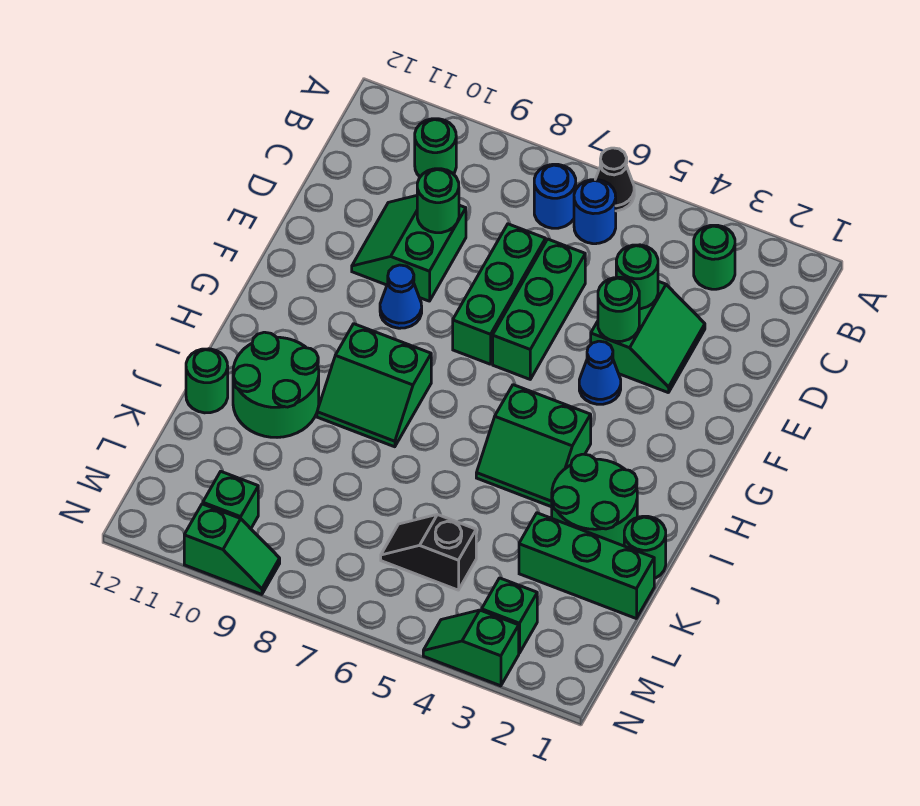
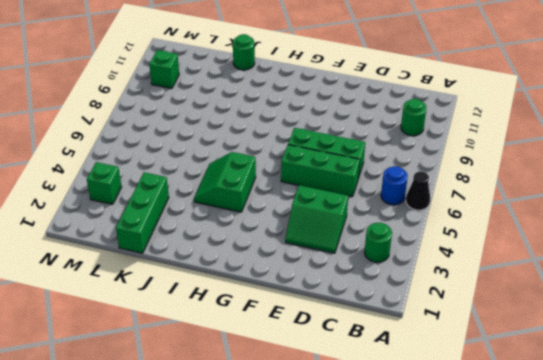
none -> blue round brick B7 level 1
none -> green slope D9:E10 level 1 top 9
none -> blue cone F4 level 1

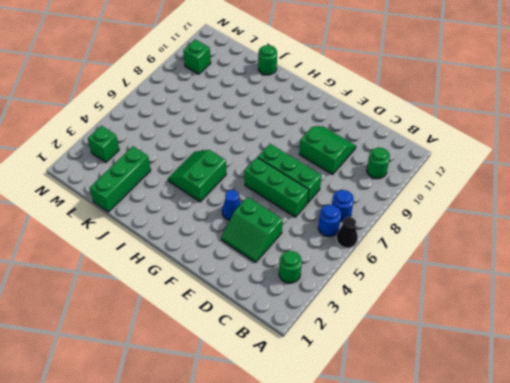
none -> blue cone F9 level 1
none -> green slope H8:I9 level 1 top H
none -> green round brick I2:J3 level 1

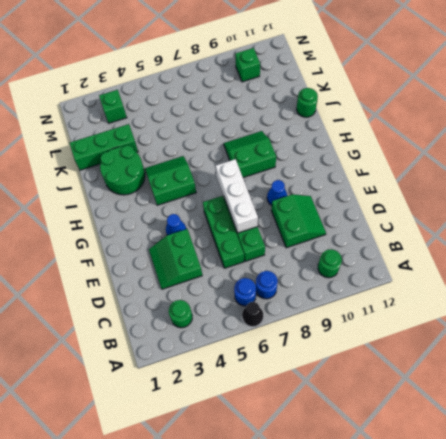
white brick E7:G7 level 2 -> none
none -> green round brick I10:J11 level 1
none -> green round brick J1 level 1
none -> black slope L5:L6 level 1 top 5

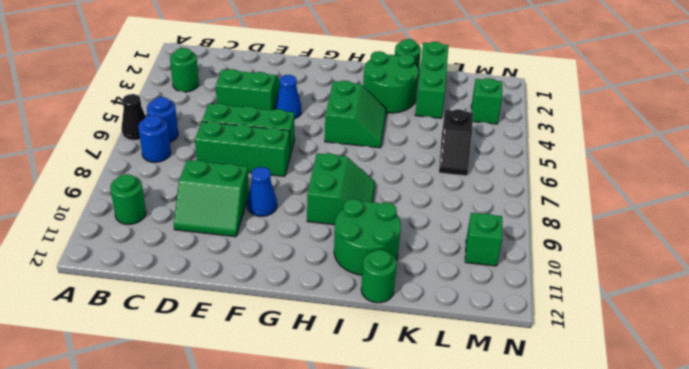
none -> green slope N3:N4 level 1 top 3
none -> green slope N9:N10 level 1 top 10
none -> green round brick D4 level 2

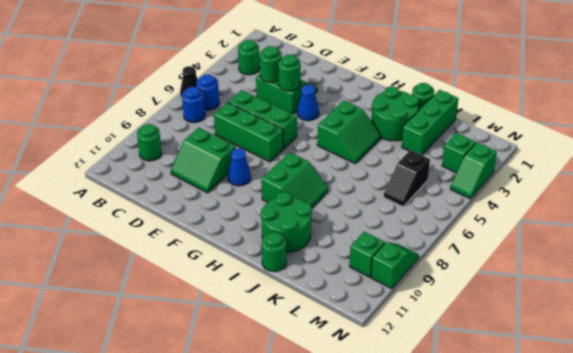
none -> green round brick D9 level 2

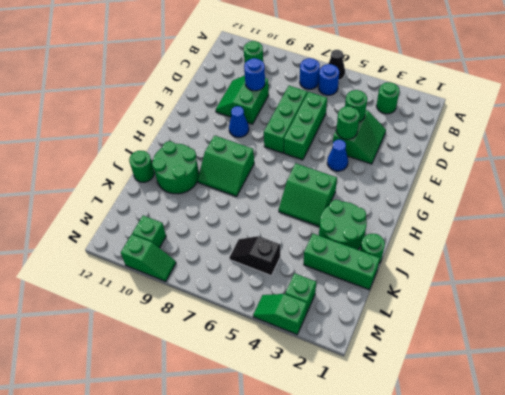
blue round brick D9 level 2 -> green round brick D9 level 2

